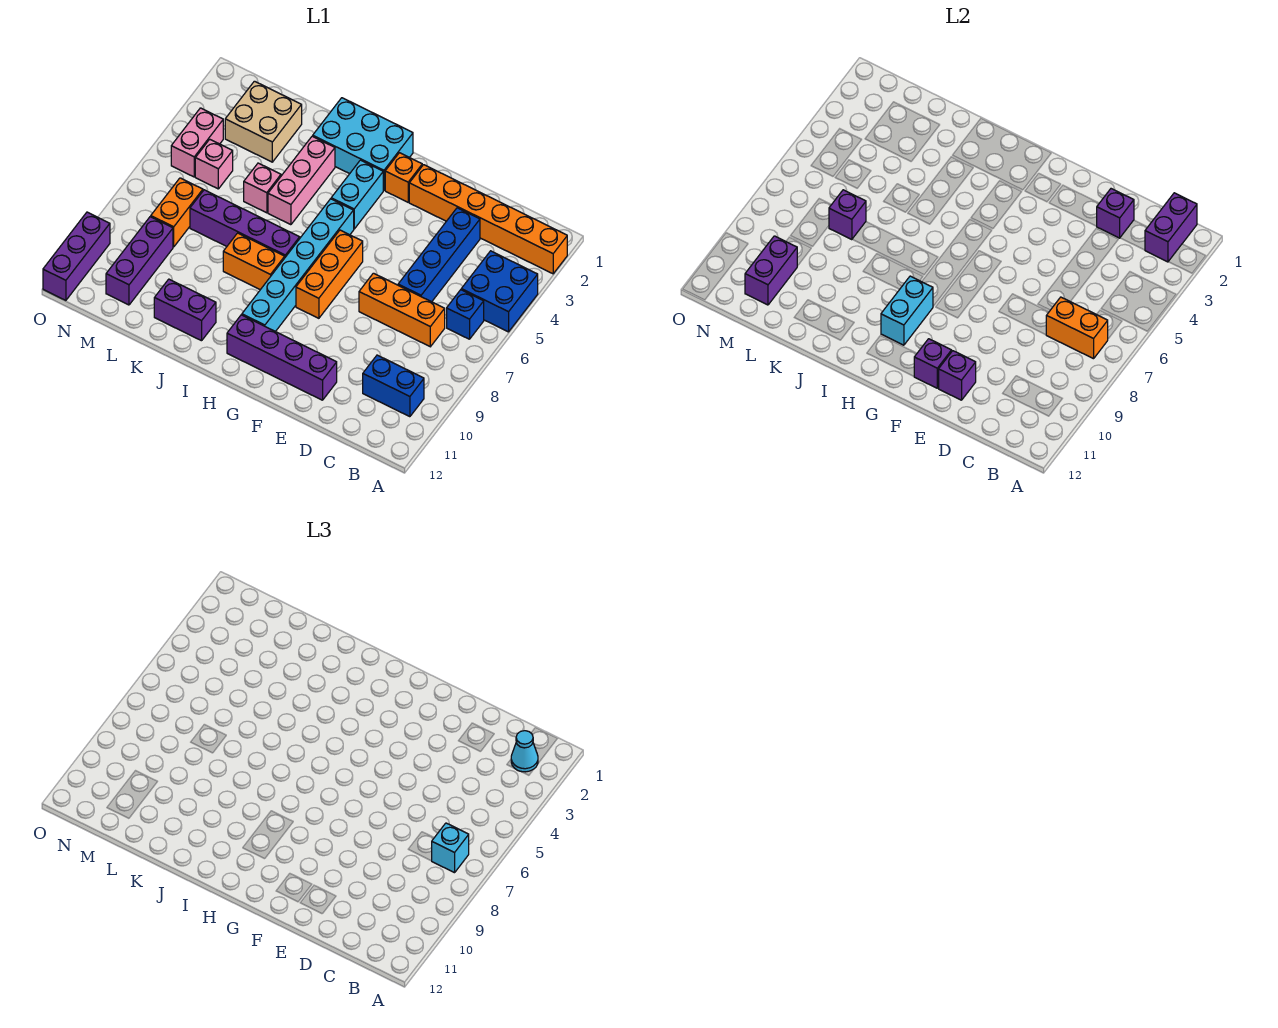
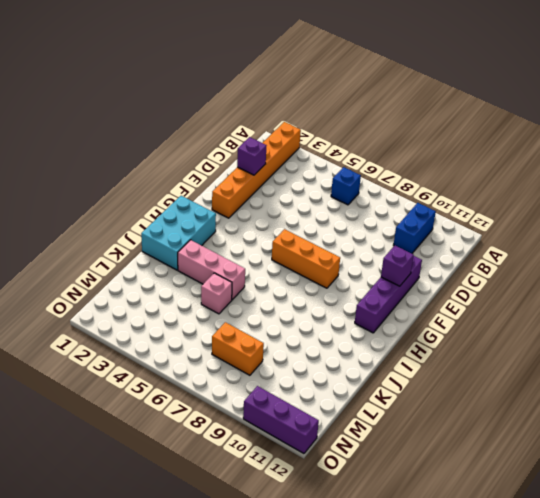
none -> blue brick A4:B5 level 1
none -> orange brick C7:E7 level 1
none -> blue brick D3:D6 level 1
none -> orange brick G2 level 1

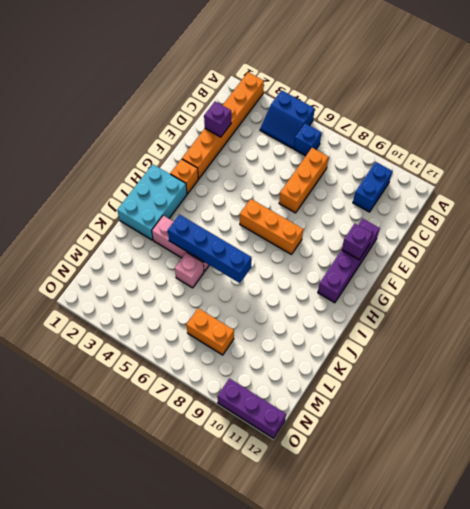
blue slope A4:B5 level 1 top A -> blue brick A4:B5 level 1
blue brick J4:J7 level 2 -> blue brick D3:D6 level 1
none -> cyan brick H3:H4 level 1
none -> cyan brick H5:H10 level 1
none -> purple brick I7:L7 level 1
none -> orange brick I8:J8 level 1

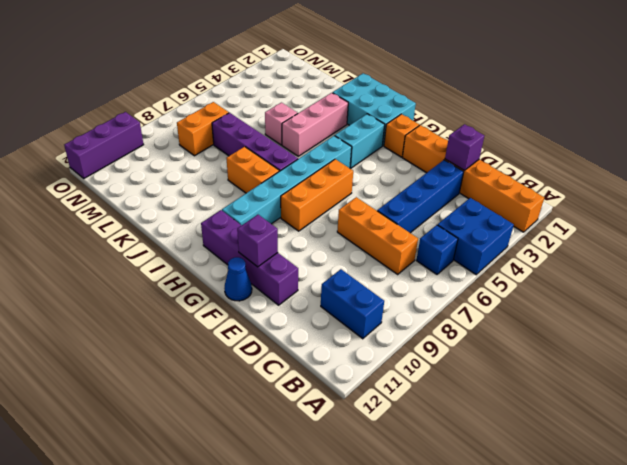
blue cone F12 level 1 -> none
none -> purple brick J11:K11 level 1
none -> tan brick L2:M3 level 1
none -> pink brick M5 level 1
none -> purple brick M9:M11 level 1

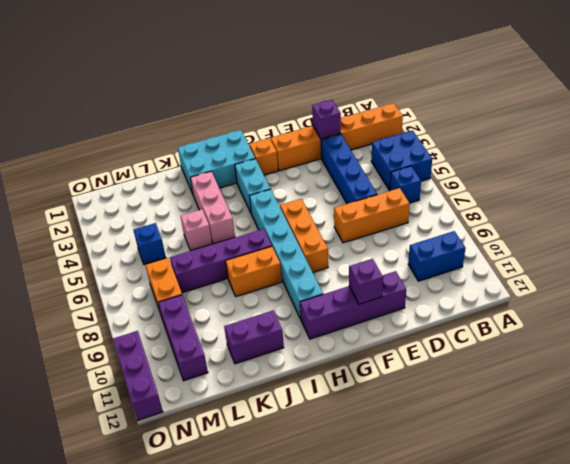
blue brick M5 level 1 -> pink brick M5 level 1
none -> tan brick L2:M3 level 1
none -> pink brick N4:N5 level 1
none -> purple brick B1:B2 level 2
none -> orange brick B7:C7 level 2

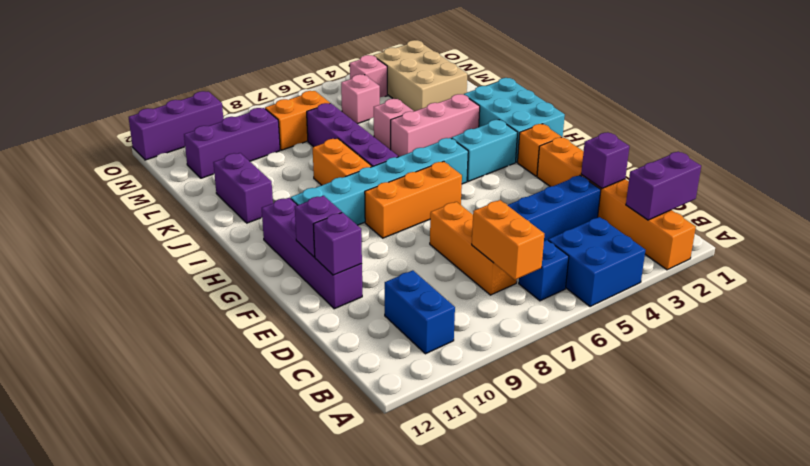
tan brick L2:N3 level 1 -> tan brick L2:M3 level 1
pink brick N4 level 1 -> pink brick N4:N5 level 1
none -> cyan brick H9:H10 level 2
none -> purple brick L7 level 2
none -> purple brick M10:M11 level 2
none -> cyan cone B2 level 3

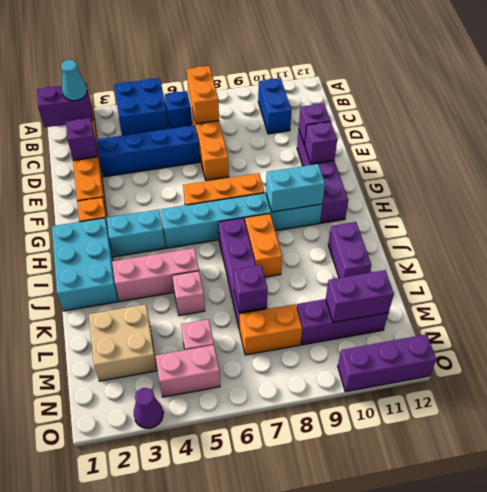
purple cone O3 level 1 -> none
none -> cyan brick B7 level 3

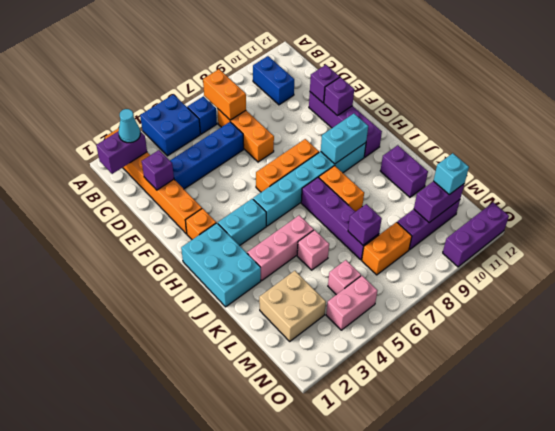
cyan brick M11 level 3 -> cyan brick B7 level 3

